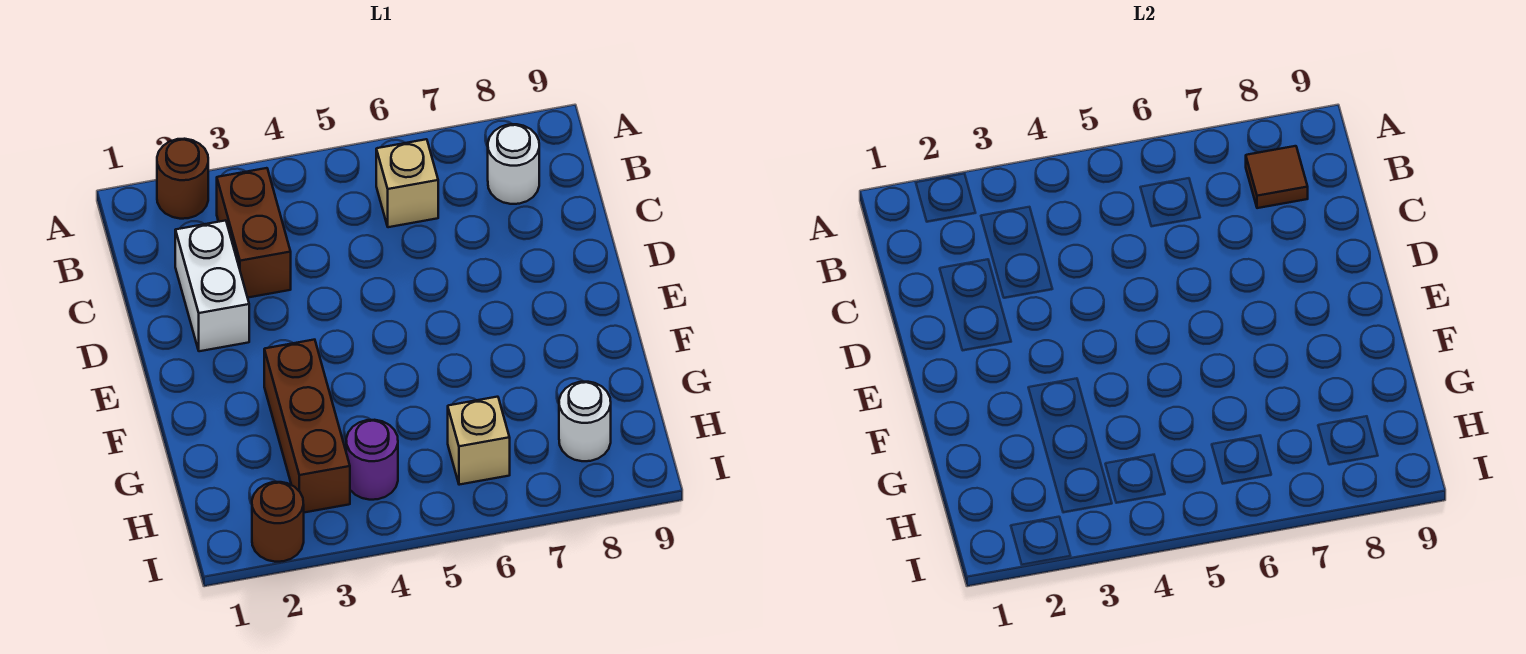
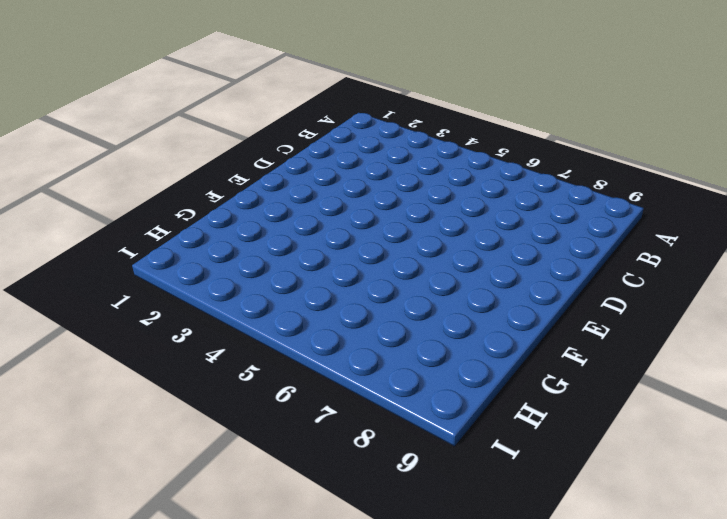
none -> brown round brick A2 level 1
none -> brown brick B3:C3 level 1

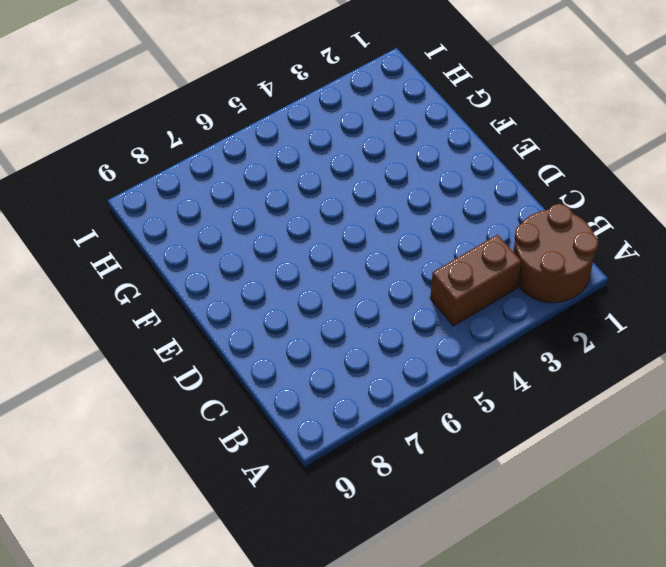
brown round brick A1:B2 level 1 -> brown round brick A2 level 1
brown brick B3:B4 level 1 -> brown brick B3:C3 level 1
none -> tan brick B6 level 1
none -> white round brick B8 level 1

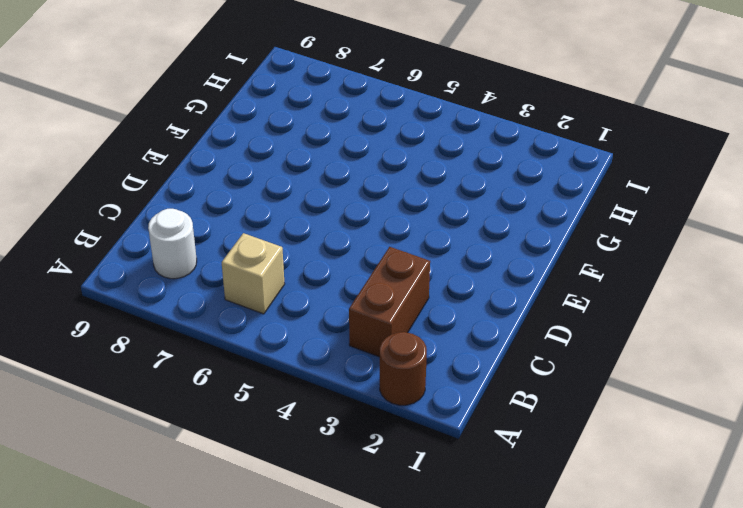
none -> white brick C2:D2 level 1
none -> brown brick F3:H3 level 1

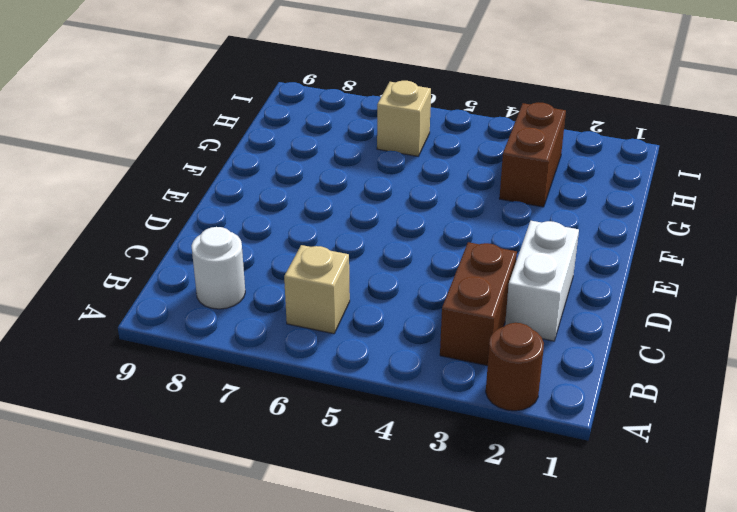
brown brick G3:H3 level 1 -> brown brick F3:H3 level 1
none -> purple round brick H4 level 1
none -> white round brick H8 level 1

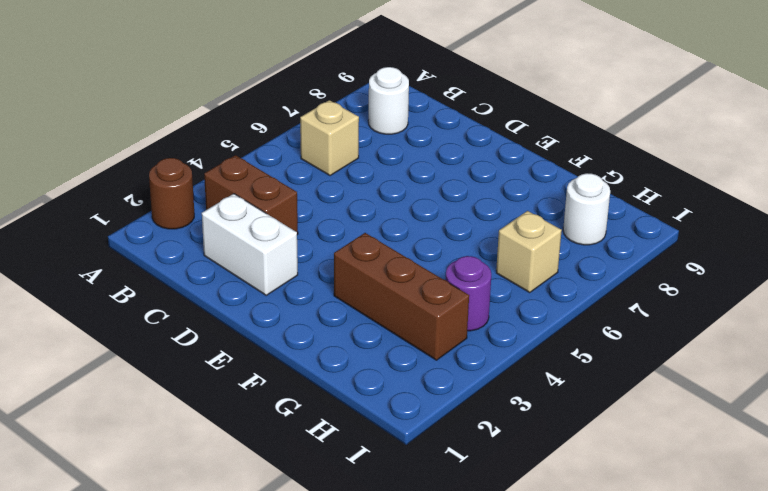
none -> brown round brick I2 level 1
none -> brown tile B8 level 2

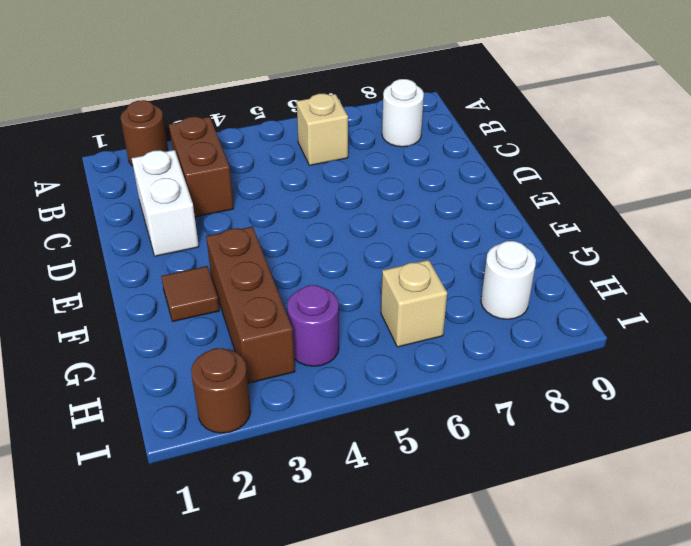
brown tile F2 level 1 -> brown tile B8 level 2

